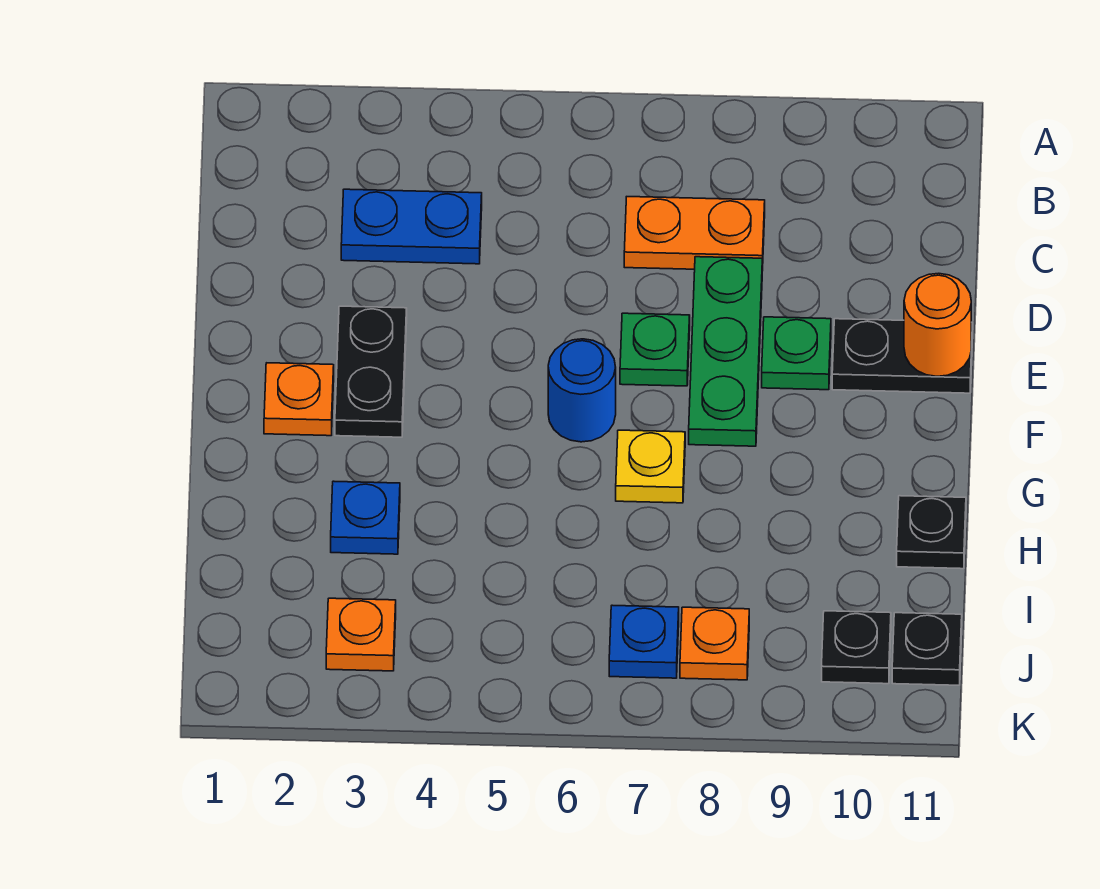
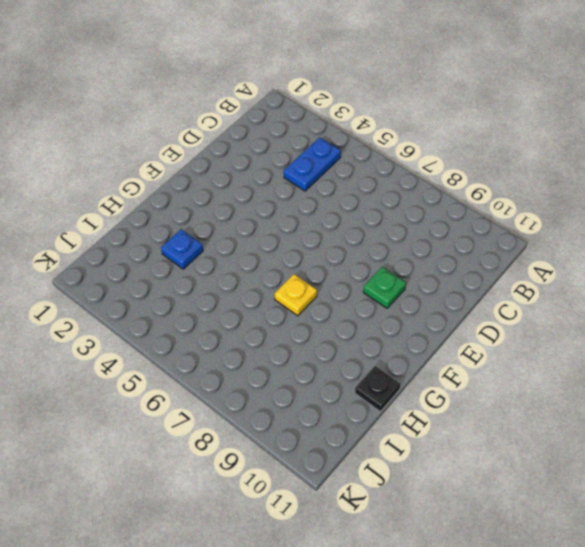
blue plate B4:C4 level 1 -> blue plate C3:C4 level 1
none -> orange plate C7:C8 level 1
none -> green plate D8:F8 level 1
none -> black plate E3:F3 level 1

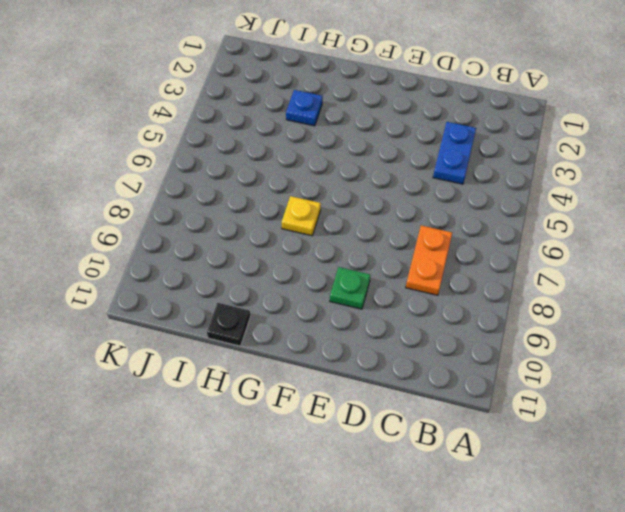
none -> green plate D8:F8 level 1
none -> black plate E3:F3 level 1
none -> green plate E7 level 1

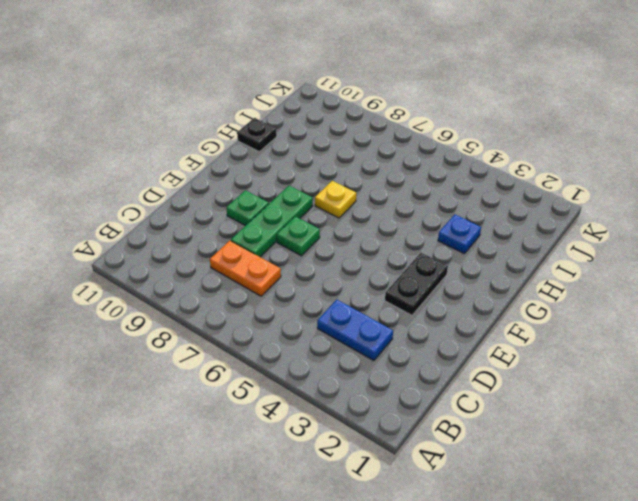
none -> black plate E10:E11 level 1
none -> orange plate F2 level 1
none -> blue round brick F6 level 1

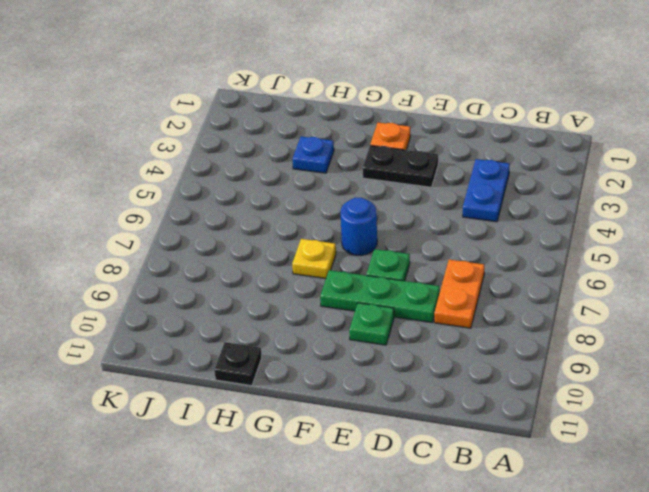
none -> black plate E10:E11 level 1
none -> orange plate J3 level 1
none -> blue plate J7 level 1

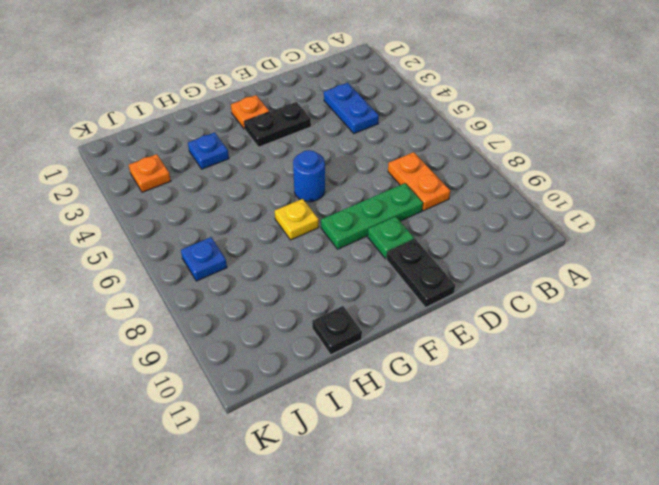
none -> green plate E7 level 1
none -> orange plate J8 level 1
none -> black plate J10 level 1

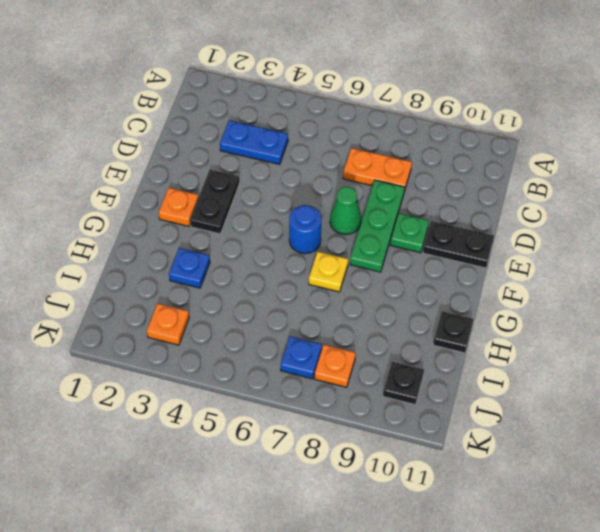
green cone E7 level 1 -> green plate E7 level 1
none -> black plate J11 level 1
none -> orange round brick E11 level 2

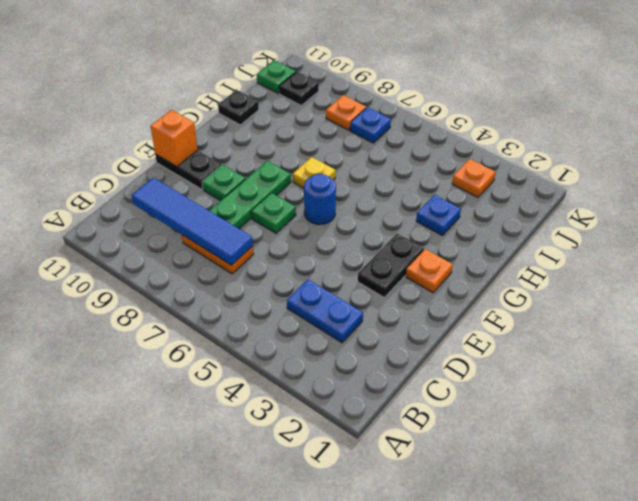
blue tile C7:C10 level 2 -> none
orange brick E11 level 2 -> orange round brick E11 level 2
green plate J11 level 1 -> black plate J11 level 1

